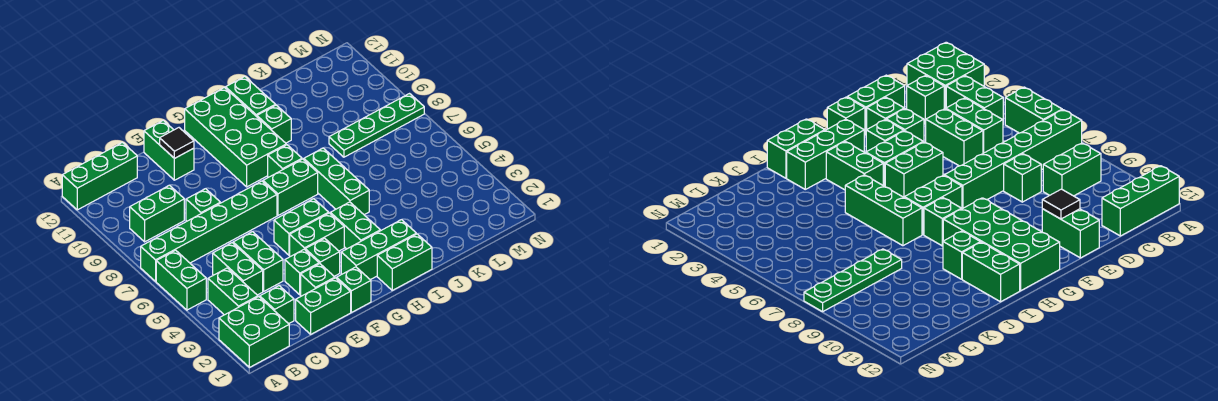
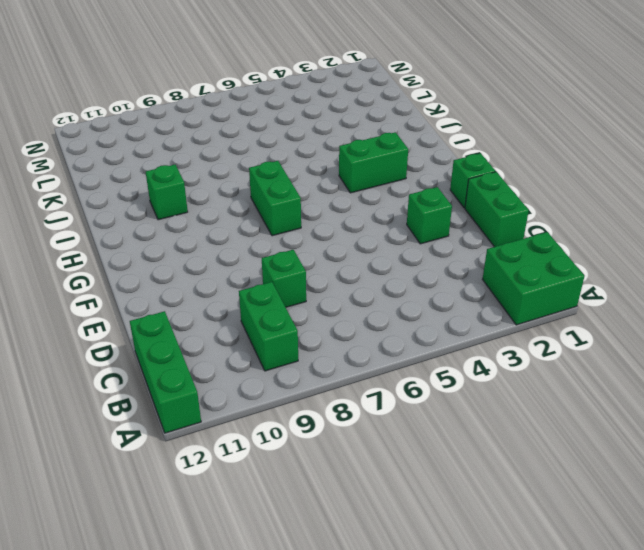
none -> green brick A5:A6 level 1
none -> green brick A7:F7 level 1
none -> green brick B3:B4 level 1

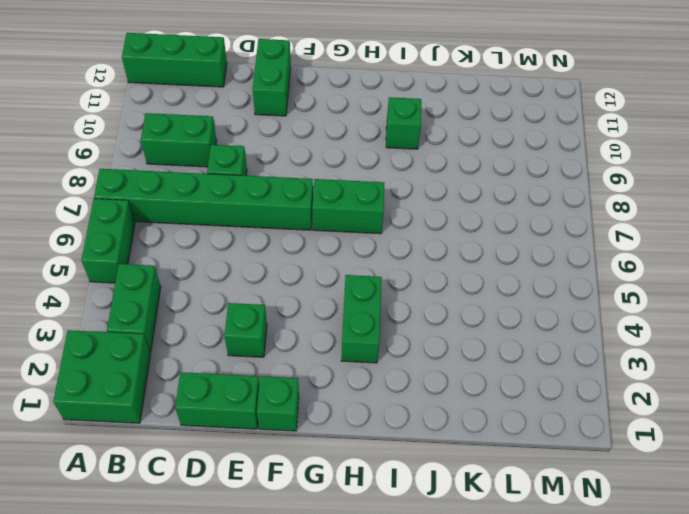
none -> green brick C2 level 1
none -> green brick C4:C5 level 1
none -> green brick D4:D5 level 1

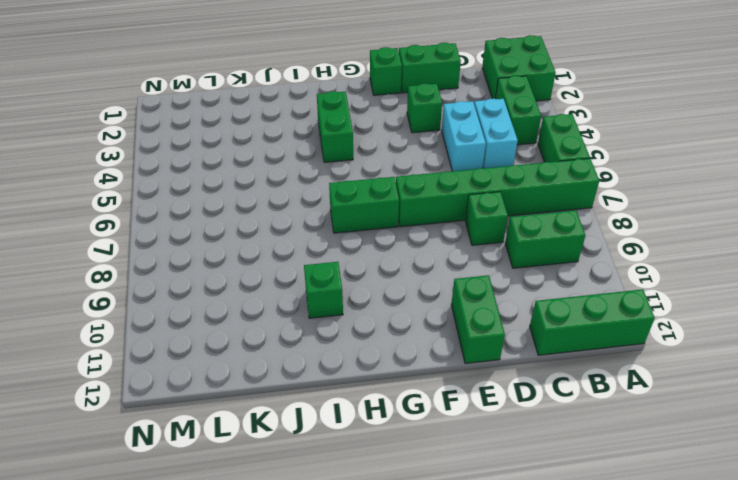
cyan brick C4:C5 level 1 -> green brick C4:C5 level 1
cyan brick D4:D5 level 1 -> green brick D4:D5 level 1
none -> green brick C2 level 1
none -> green brick E2 level 1
none -> green brick F3 level 1

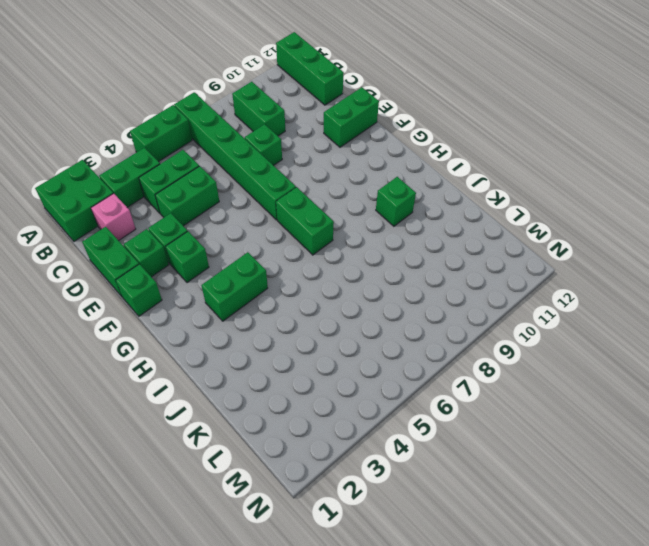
pink brick C2 level 1 -> green brick C2 level 1
none -> green brick F4:G4 level 1
none -> green brick F5:G5 level 1
none -> green brick G2:I2 level 1

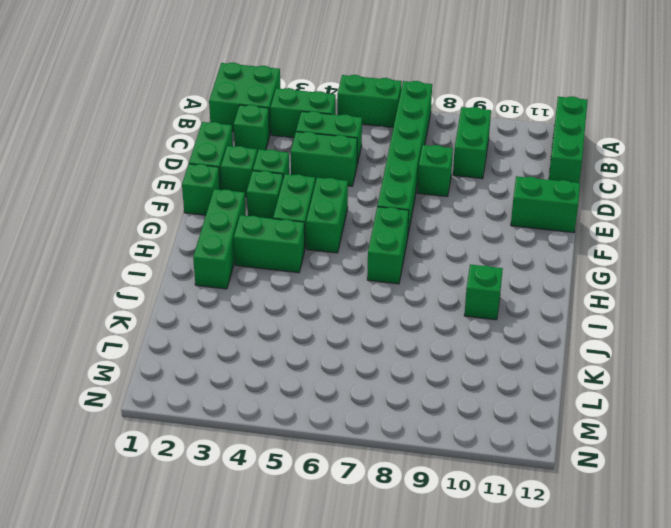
none -> green brick G9:H12 level 1
none -> green brick H1:I1 level 1
none -> green brick H8 level 1

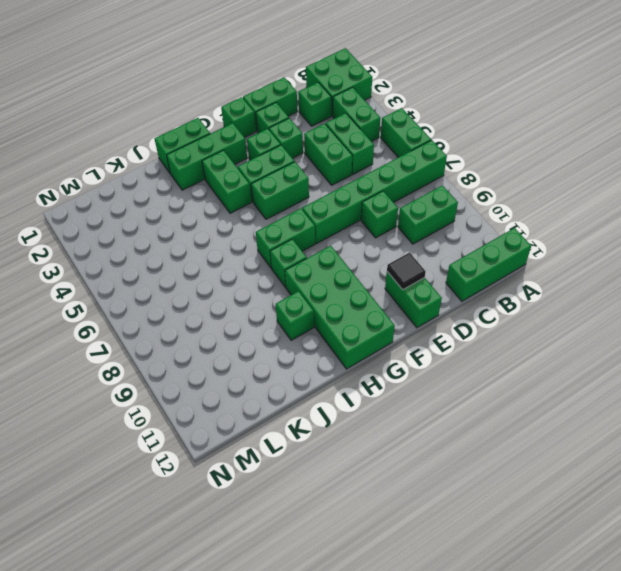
none -> green brick I5:I7 level 1
none -> green brick I11:I12 level 1
none -> green plate K8:N8 level 1

